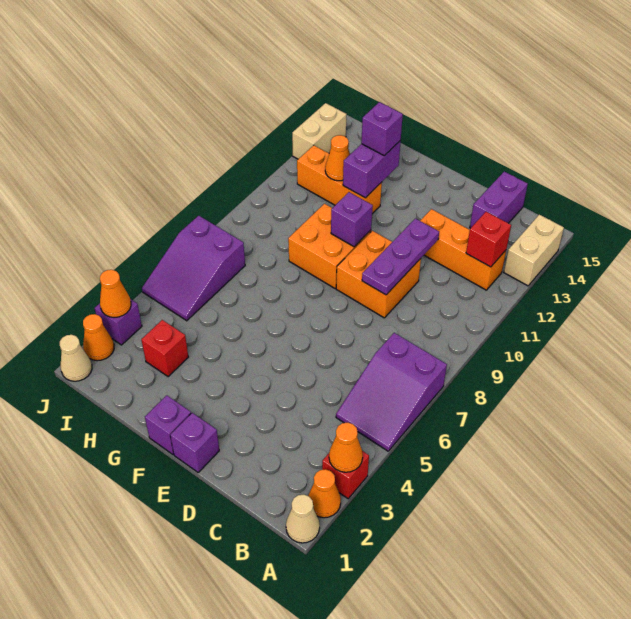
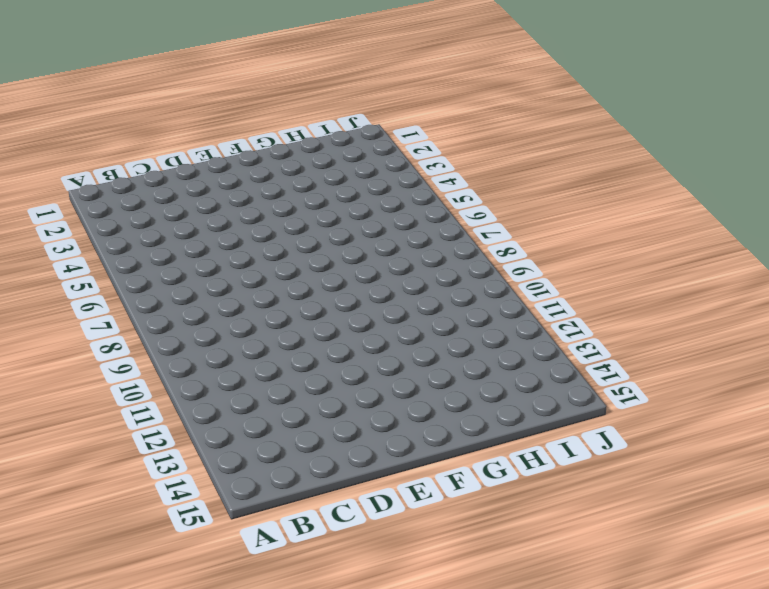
none -> tan cone A1 level 1
none -> orange cone A2 level 1
none -> red brick A3 level 1

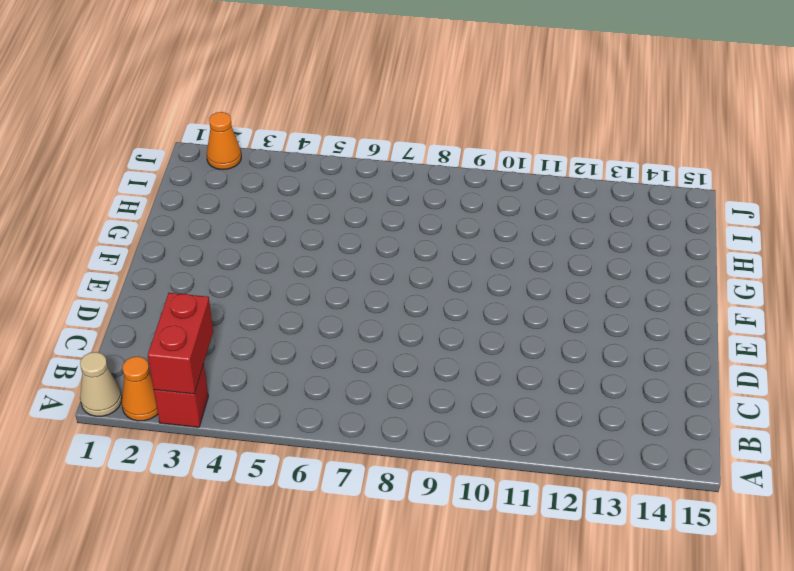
red brick A3:B3 level 2 -> orange cone A3 level 2
none -> purple slope A5:B7 level 1 top 7
none -> tan brick A13:A14 level 1
none -> orange brick B12:D12 level 1

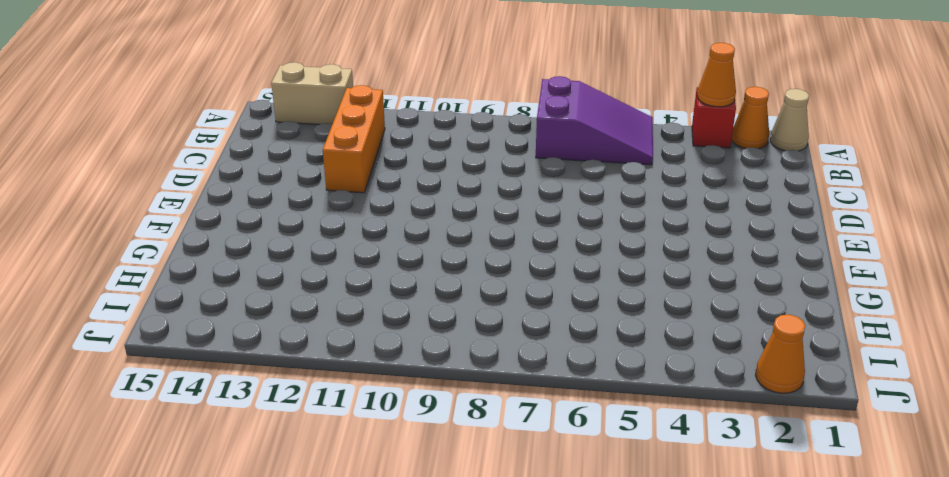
none -> purple brick C14:C15 level 1
none -> orange brick D9:E10 level 1
none -> purple brick E1 level 1

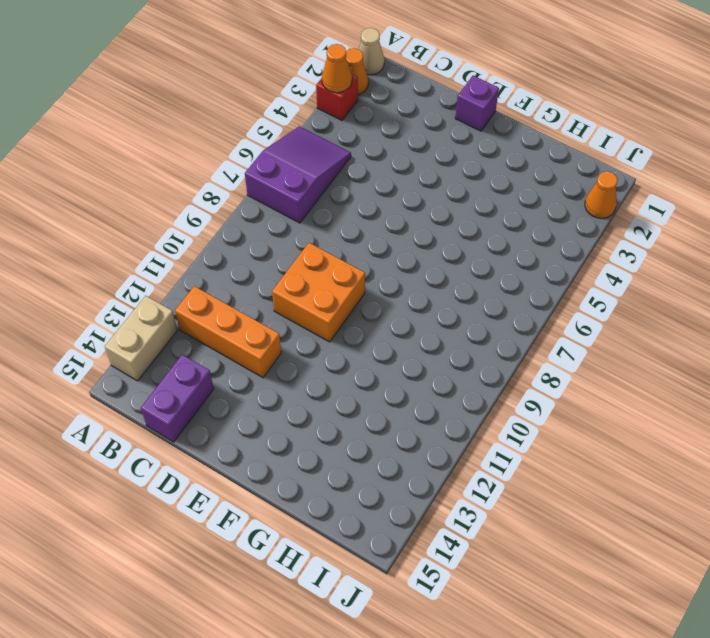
none -> purple brick F1 level 1
none -> orange brick F9:G10 level 1
none -> orange brick G12:I12 level 1

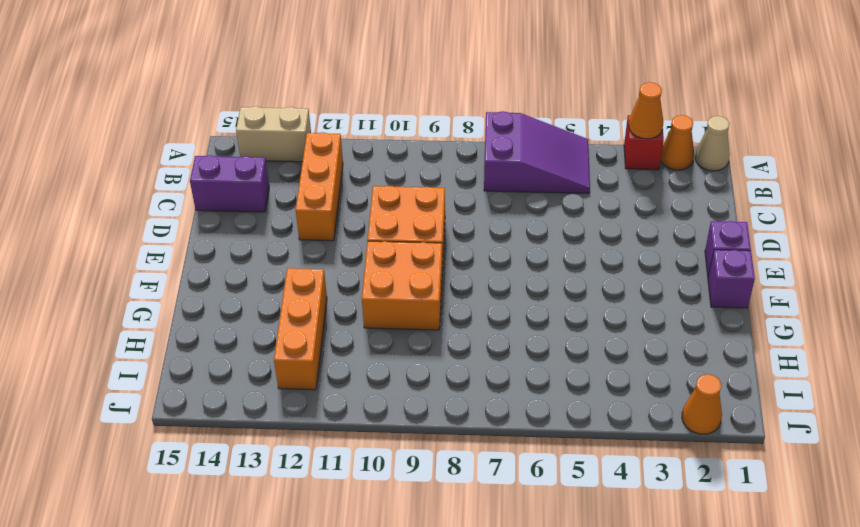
none -> red brick H3 level 1
none -> purple slope I5:J7 level 1 top 7
none -> tan cone J1 level 1

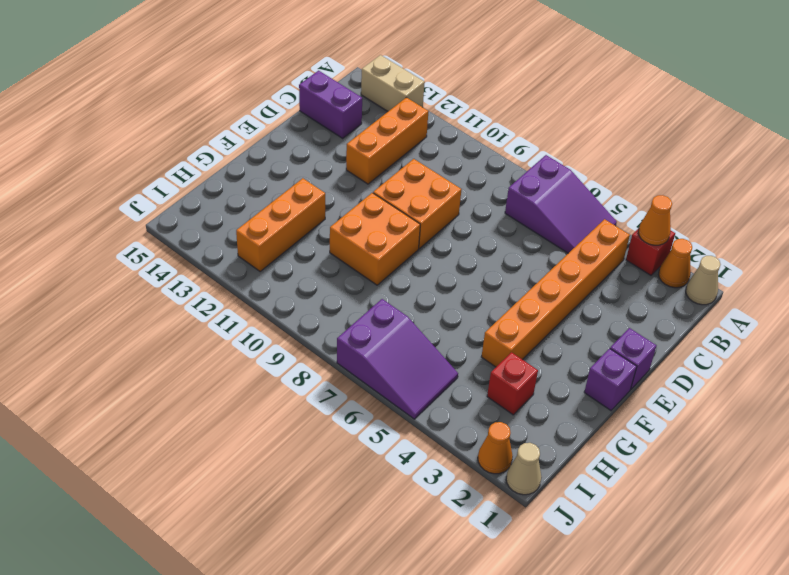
orange brick B4:G4 level 1 -> none
none -> purple brick J3 level 1
none -> tan brick J13:J14 level 1
none -> red brick B12 level 2

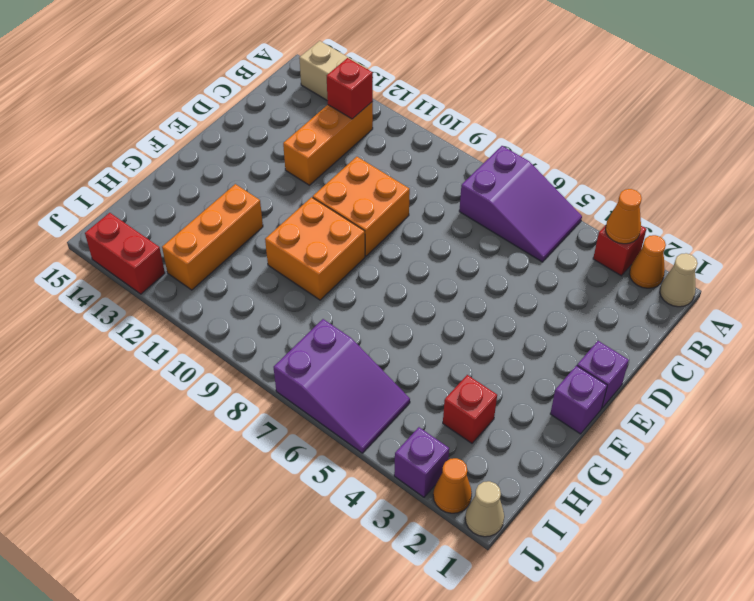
red brick J13:J14 level 1 -> tan brick J13:J14 level 1
none -> purple brick C14:C15 level 1
none -> purple plate D9:D11 level 2
none -> purple brick F10 level 2

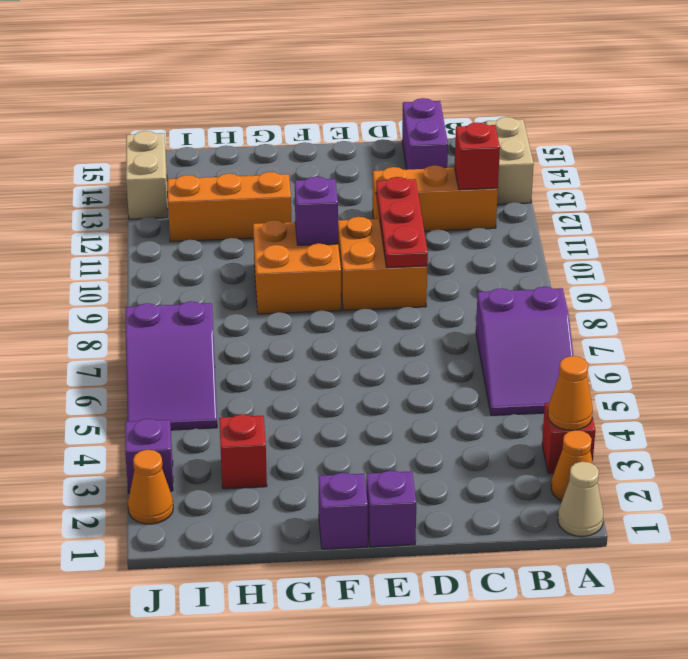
red plate D9:D11 level 2 -> purple plate D9:D11 level 2
none -> tan cone J1 level 1
none -> purple brick G12:G13 level 2
none -> orange cone H12 level 2

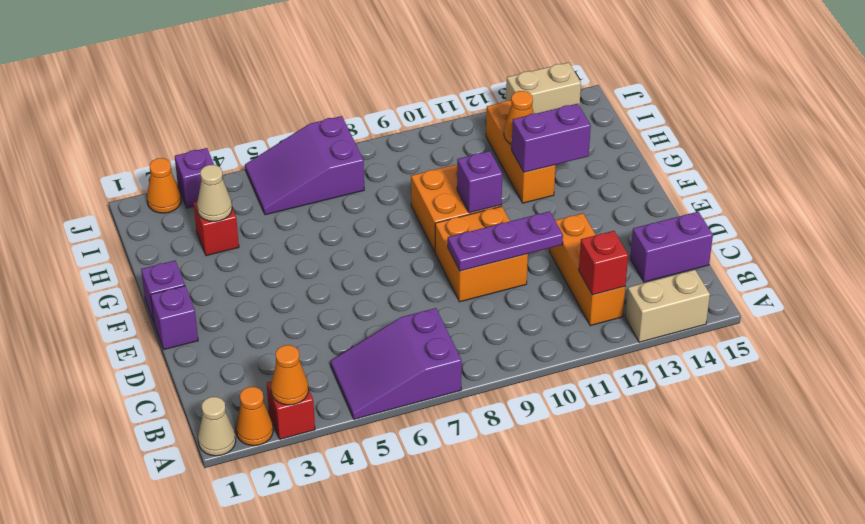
tan cone H3 level 2 -> tan cone J1 level 1
none -> orange cone J3 level 2
none -> purple brick G13 level 3

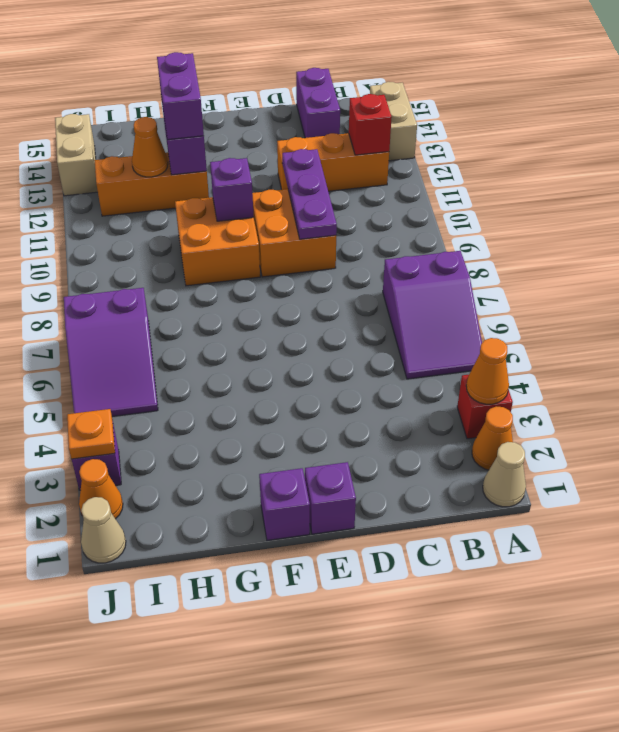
purple brick G12:G13 level 3 -> purple brick G13 level 3
orange plate J3 level 2 -> orange cone J3 level 2
none -> red brick H3 level 1

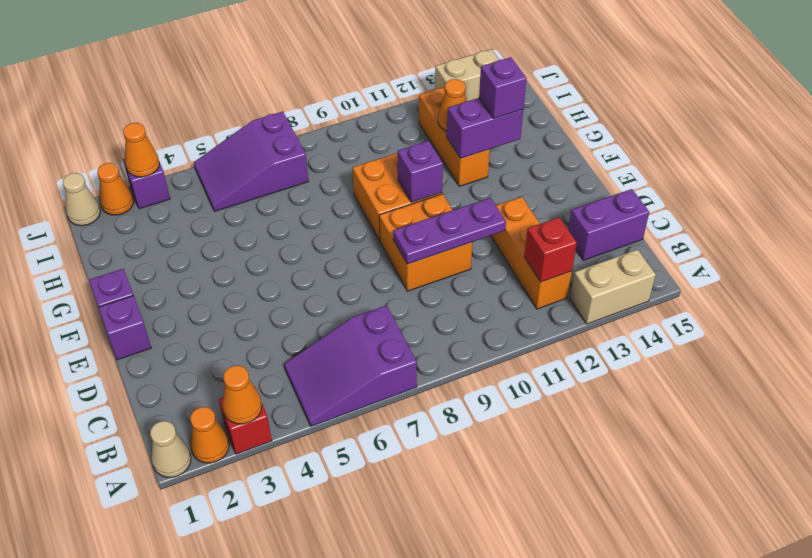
none -> red brick H3 level 1

